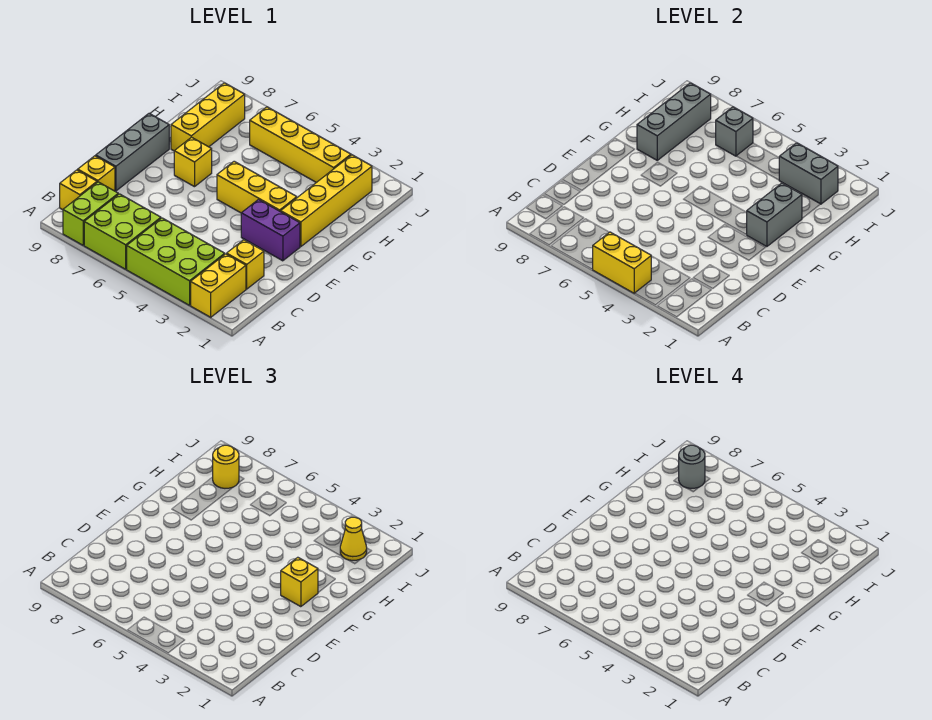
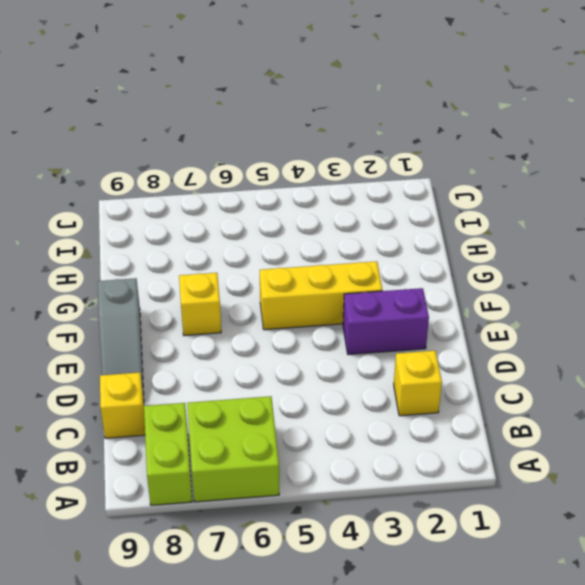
grey slope D9:F9 level 1 top F -> grey brick D9:F9 level 1
none -> yellow brick A2:B2 level 1
none -> lime brick A3:B5 level 1
none -> yellow brick B9 level 1

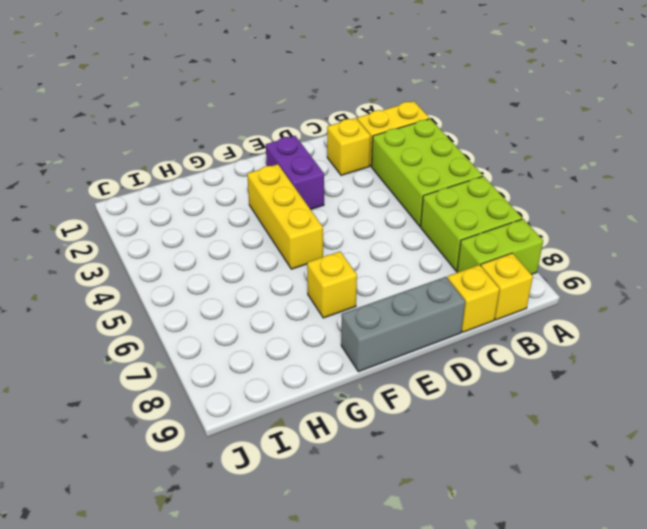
none -> yellow brick F2:I2 level 1
none -> yellow brick G8:I8 level 1
none -> yellow brick I3:I6 level 1

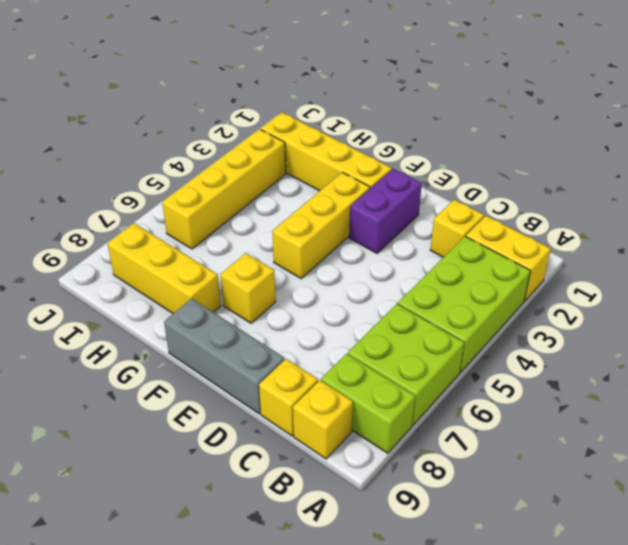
none -> yellow brick A4:A5 level 2
none -> grey brick F2:G2 level 2
none -> grey brick G8:I8 level 2

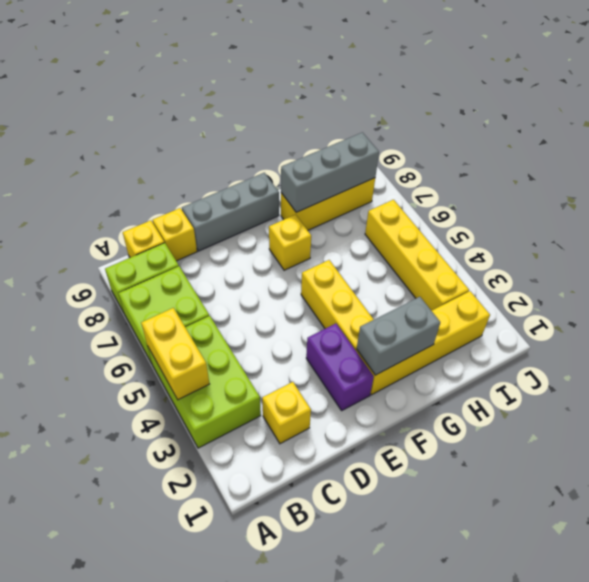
none -> yellow brick A2:B2 level 1
none -> grey brick I2:I3 level 2
none -> grey brick I6 level 2

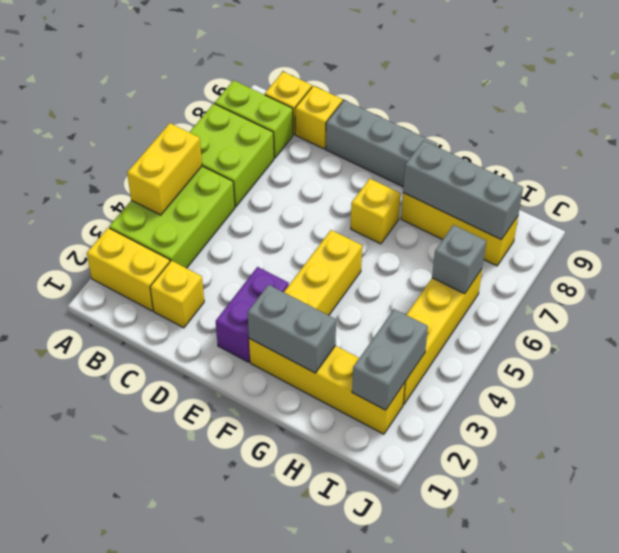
none -> yellow brick F2 level 3
none -> yellow cone I2 level 3
none -> yellow round brick I8 level 3

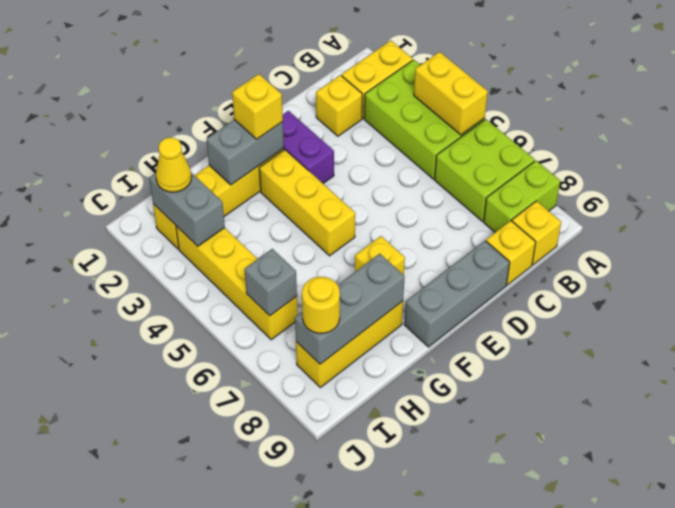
none -> grey round brick I8 level 4

